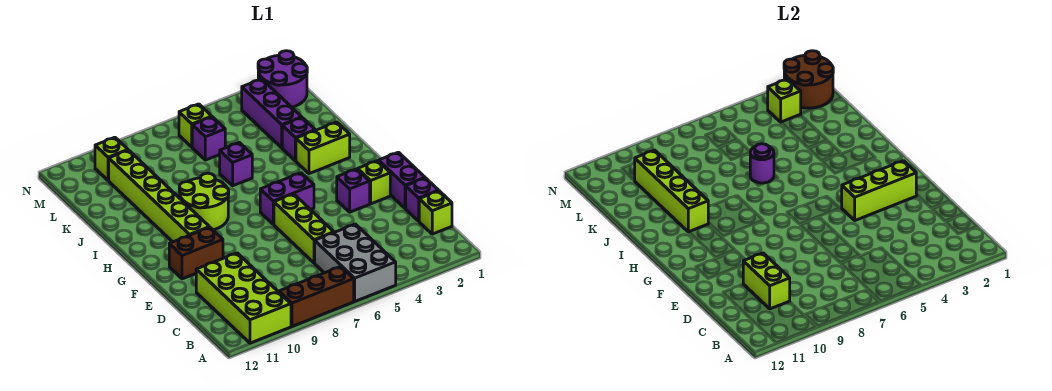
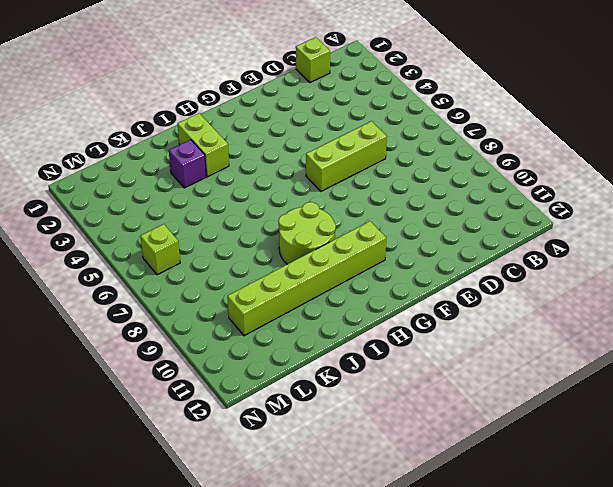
none -> grey brick A5:C6 level 1
none -> brown brick A7:A9 level 1
none -> lime brick A10:D11 level 1

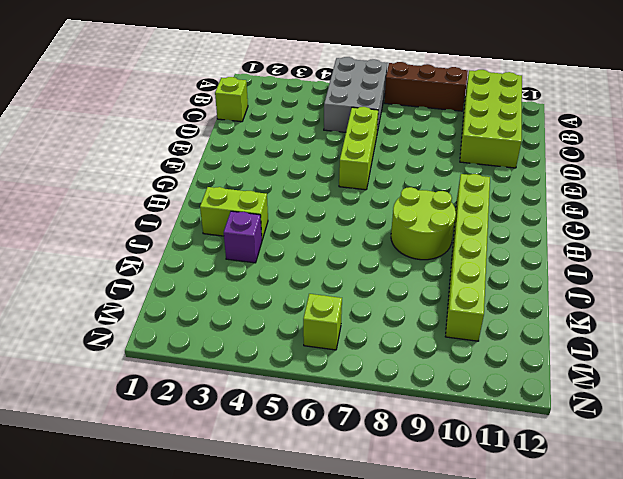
none -> purple brick D1 level 1
none -> purple brick E1:F1 level 1
none -> lime brick F2 level 1

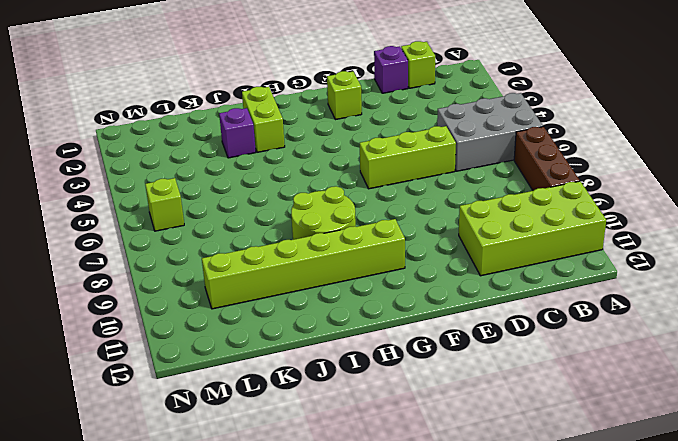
none -> purple brick E1:F1 level 1
none -> purple brick F3 level 1
none -> brown brick F10:F11 level 1

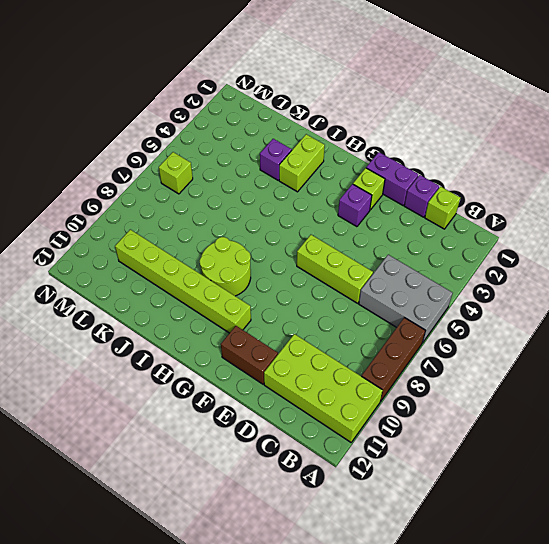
brown brick E11:F11 level 1 -> brown brick F10:F11 level 1
none -> purple brick G5:G6 level 1
none -> purple brick J6 level 1
none -> purple brick K3:M3 level 1

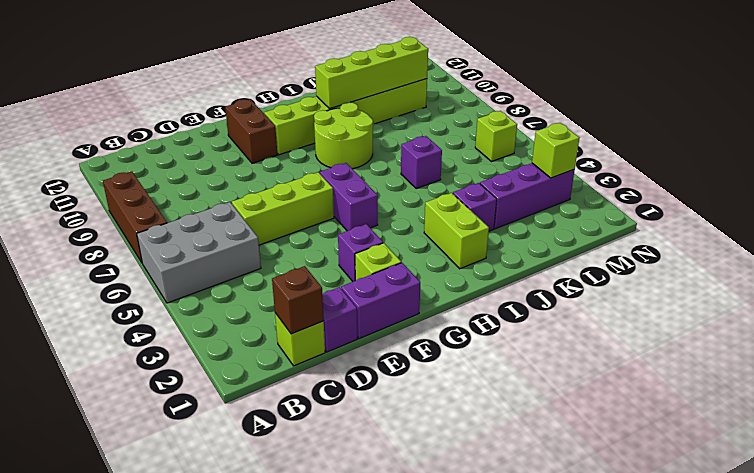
brown brick C1 level 2 -> none
none -> lime brick A10:D11 level 1
none -> purple brick L6 level 1
none -> purple round brick M1:N2 level 1

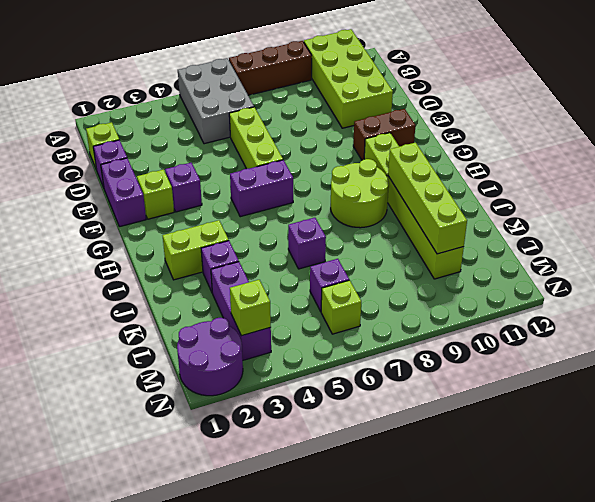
none -> lime brick M10 level 1
none -> lime brick C10:D10 level 2
none -> lime brick F2:F4 level 2

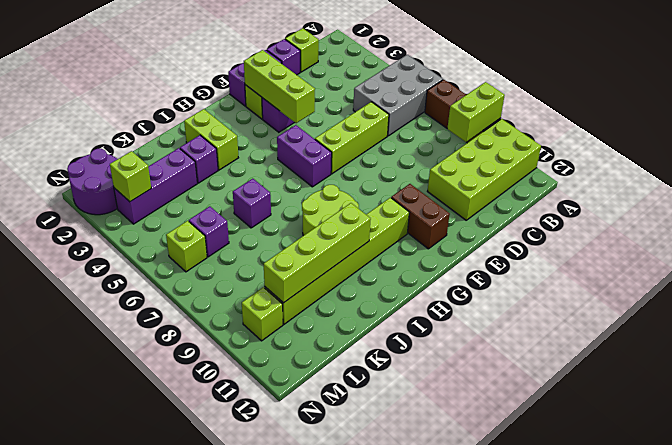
lime brick A9:B9 level 2 -> lime brick C10:D10 level 2
none -> purple round brick J6 level 2
none -> brown round brick M1:N2 level 2

